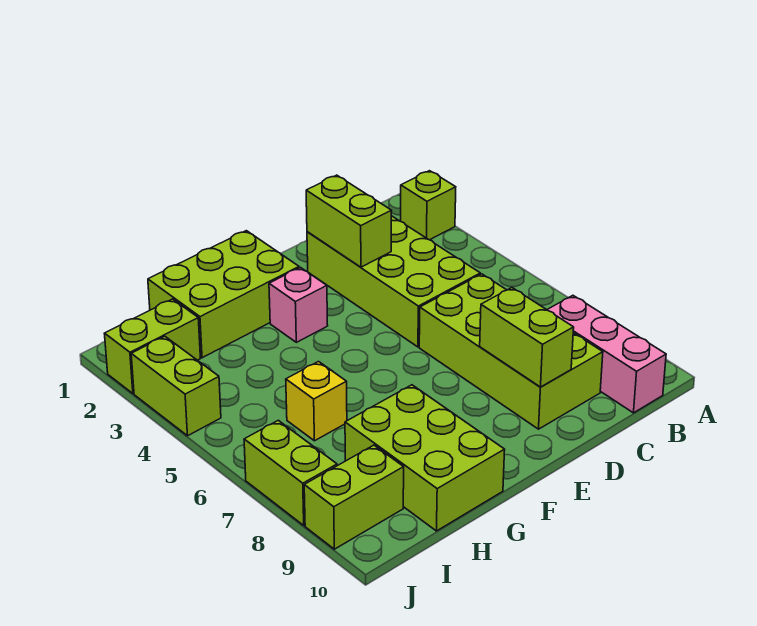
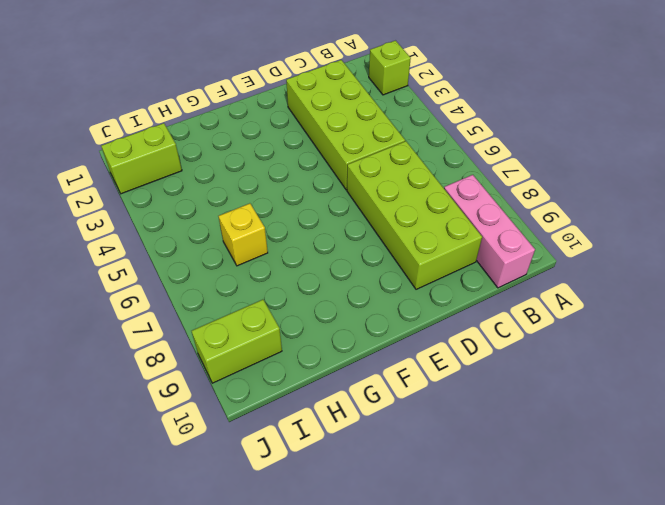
none -> lime brick F1:H2 level 1
none -> pink brick F3 level 1
none -> lime brick G8:H10 level 1

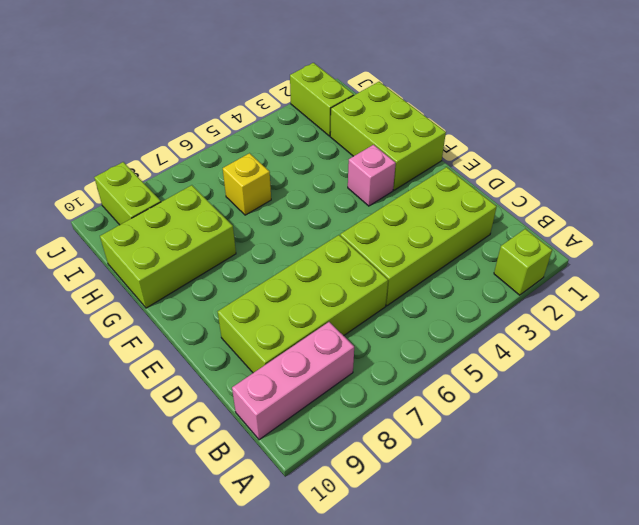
none -> lime brick J3:J4 level 1
none -> lime brick J7:J8 level 1
none -> lime brick D2:D3 level 2

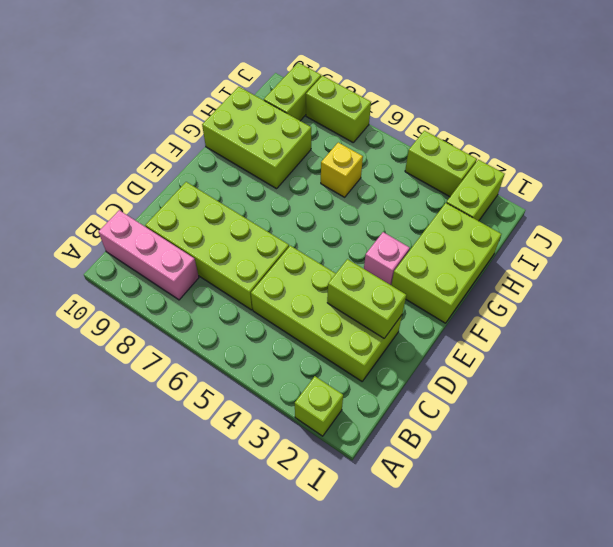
none -> lime brick D8:D9 level 2

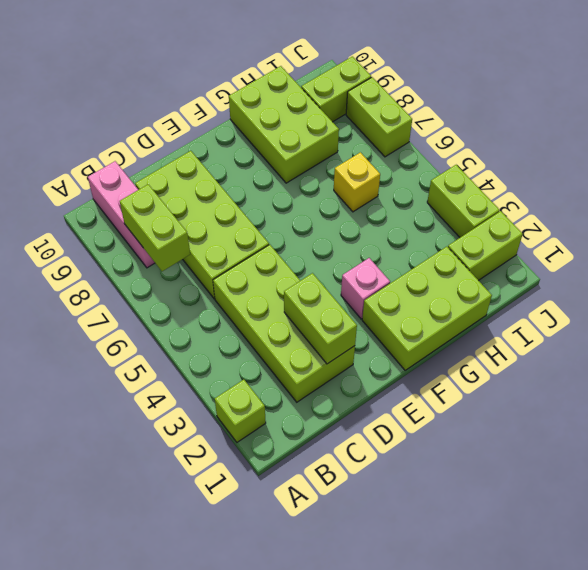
lime brick B7:B8 level 2 -> lime brick D8:D9 level 2

